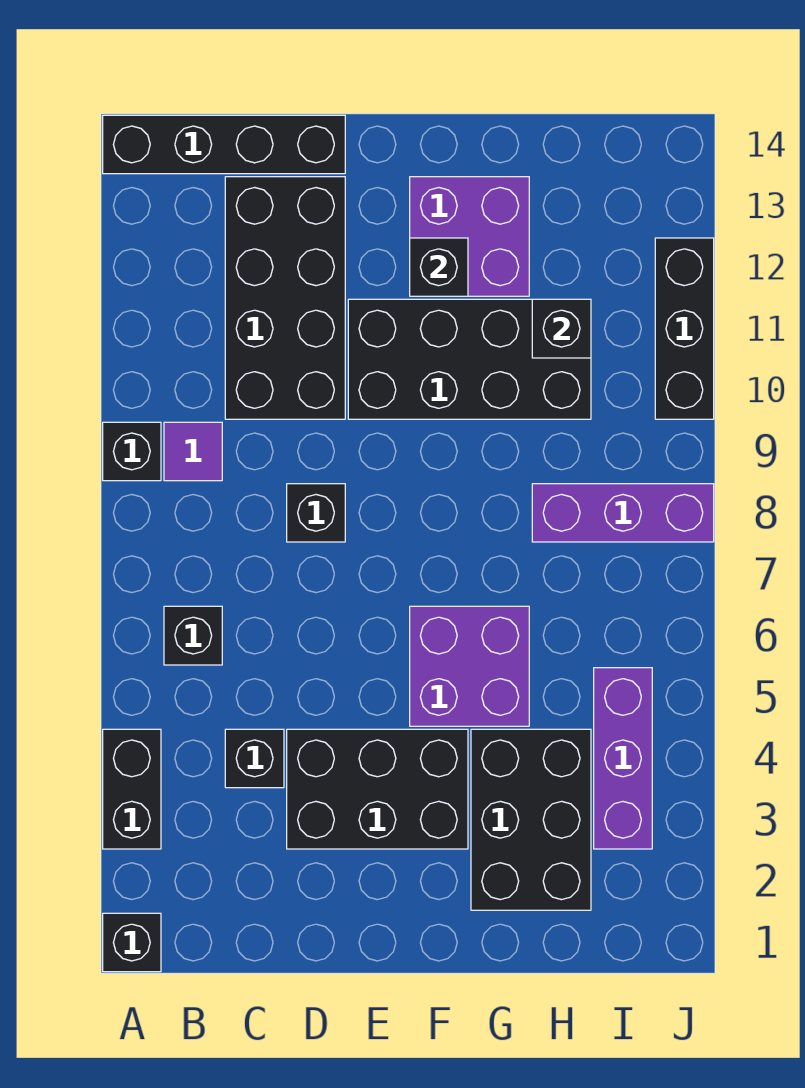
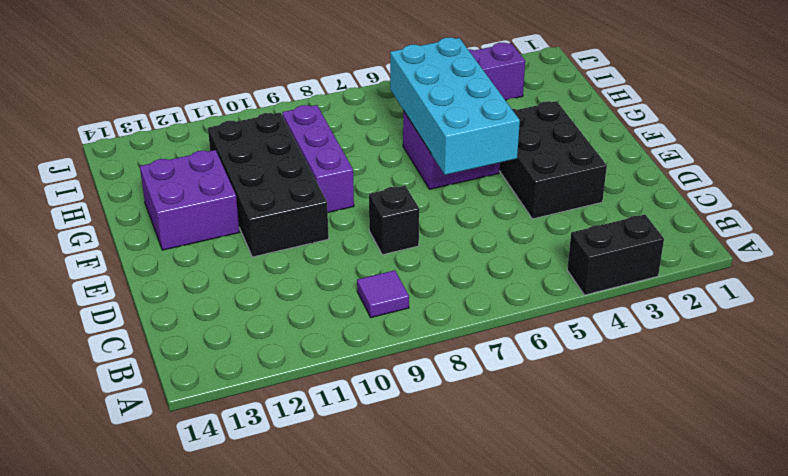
cyan brick E5:H6 level 2 -> none
purple brick F9:H9 level 1 -> purple brick H8:J8 level 1
none -> black brick A1 level 1
none -> black brick A9 level 1
none -> black brick A14:D14 level 1

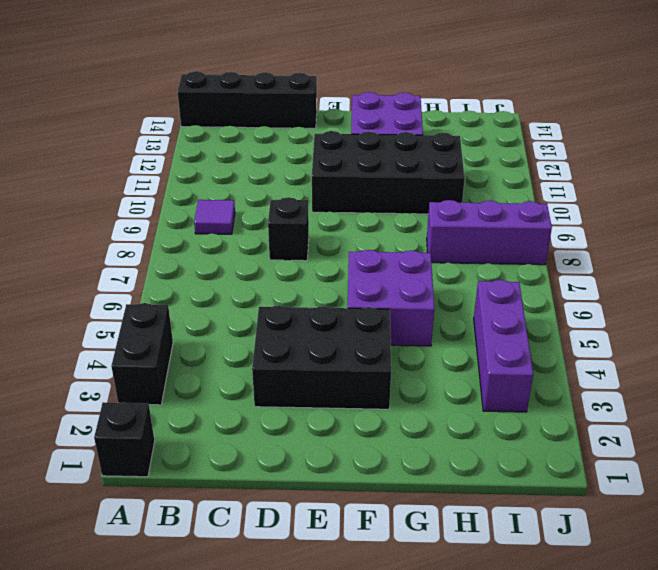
none -> black brick A9 level 1
none -> black brick B6 level 1
none -> black brick C4 level 1

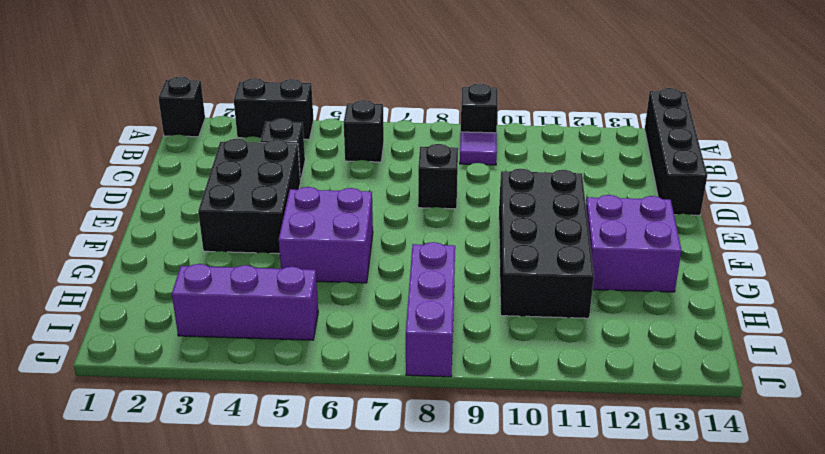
none -> black brick C10:D13 level 1
none -> black brick G2:H4 level 1
none -> black brick J10:J12 level 1

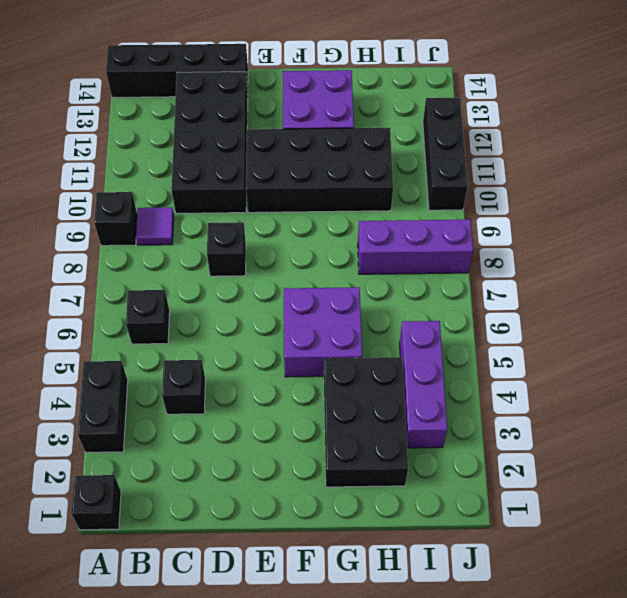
none -> black brick D3:F4 level 1
none -> black brick F12 level 2
none -> black brick H11 level 2

